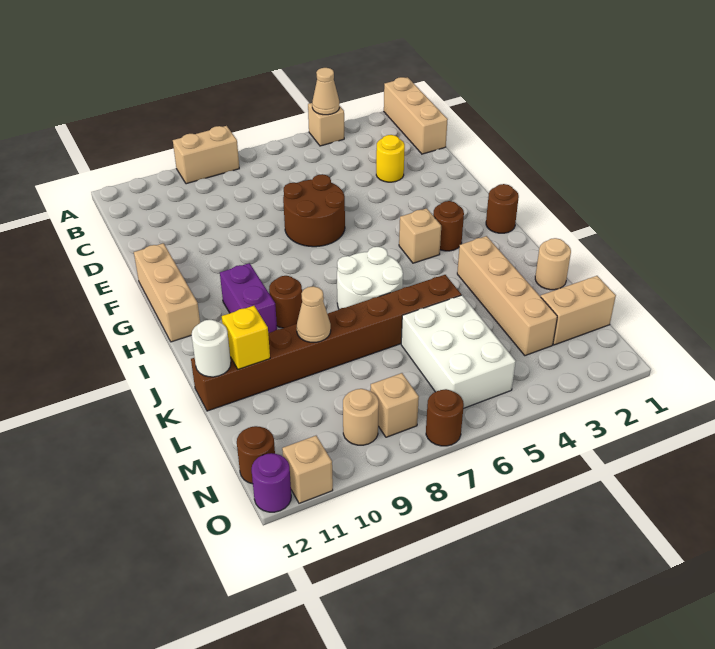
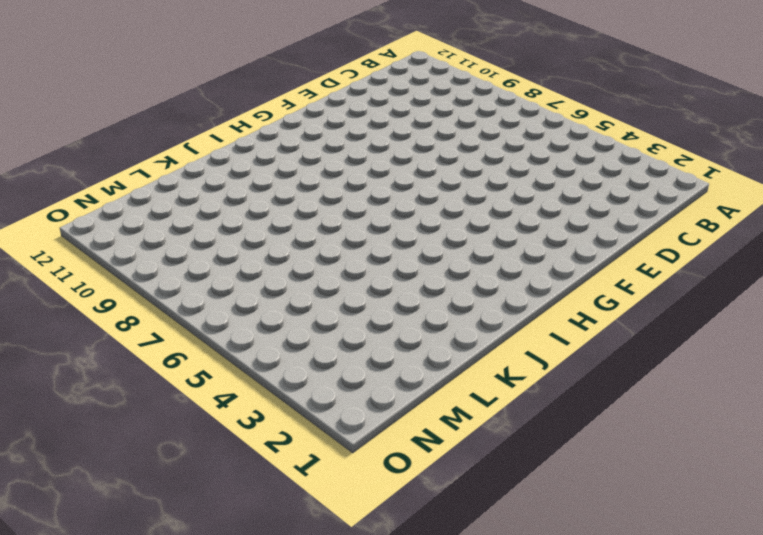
none -> tan brick A1:C1 level 1
none -> tan brick A4 level 1
none -> tan brick A8:A9 level 1

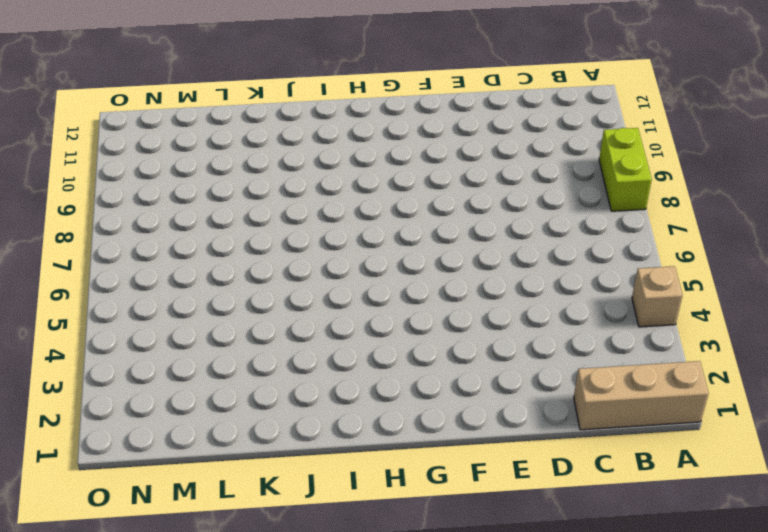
lime brick A8:A9 level 1 -> tan brick A8:A9 level 1
none -> yellow round brick D3 level 1
none -> brown round brick E6:F7 level 1
none -> tan brick F12:H12 level 1

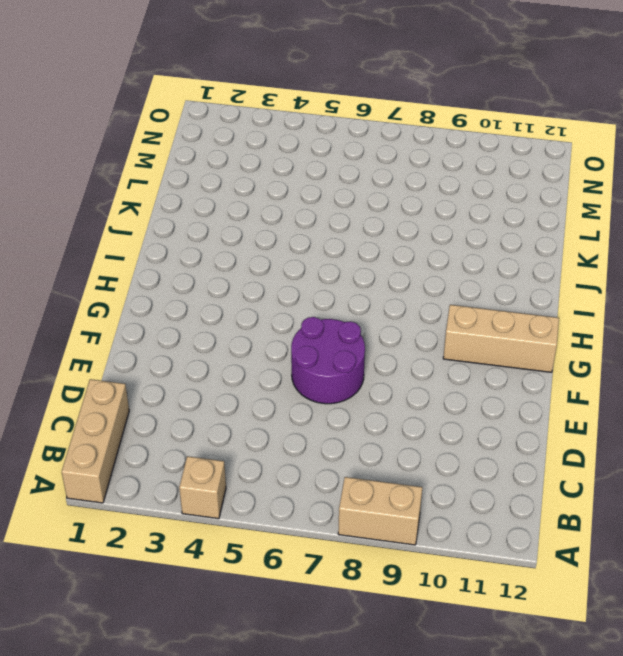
purple round brick E6:F7 level 1 -> brown round brick E6:F7 level 1
tan brick G10:G12 level 1 -> tan brick F12:H12 level 1
none -> yellow round brick D3 level 1
none -> brown round brick H1 level 1
none -> brown round brick H3 level 1

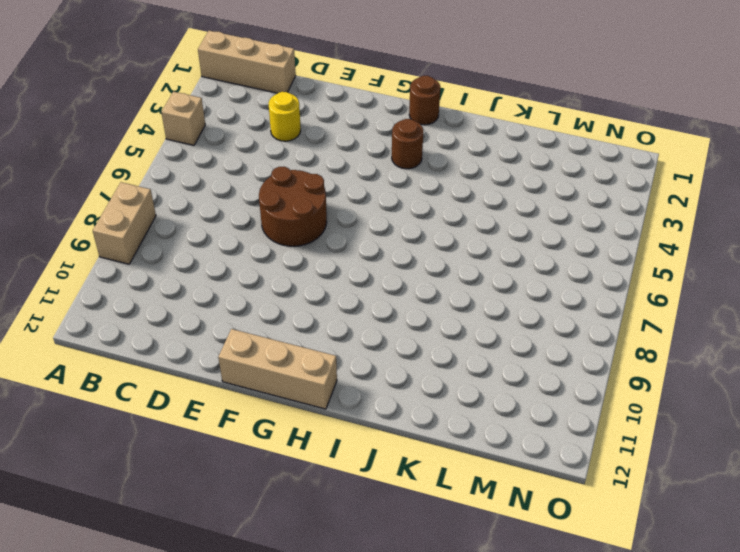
none -> tan brick H4 level 1
none -> purple brick H10:I10 level 1
none -> white round brick I6:J7 level 1

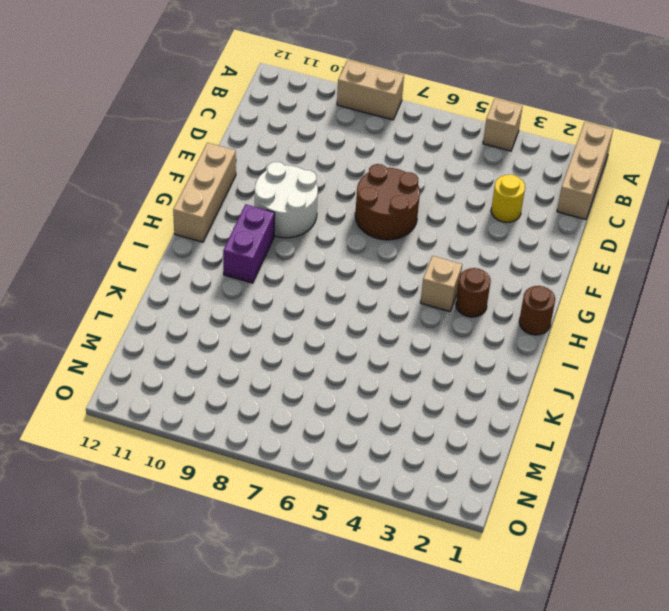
white round brick F9:G10 level 1 -> white round brick I6:J7 level 1
none -> brown round brick I9 level 1
none -> tan brick J3:M3 level 1
none -> tan round brick K1 level 1

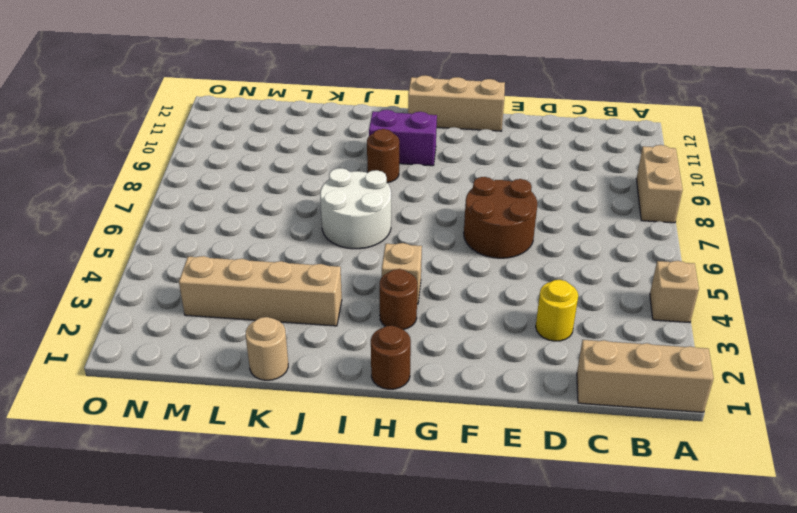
none -> brown brick K5:K12 level 1
none -> white brick L5:N6 level 1
none -> tan brick M1:M2 level 1

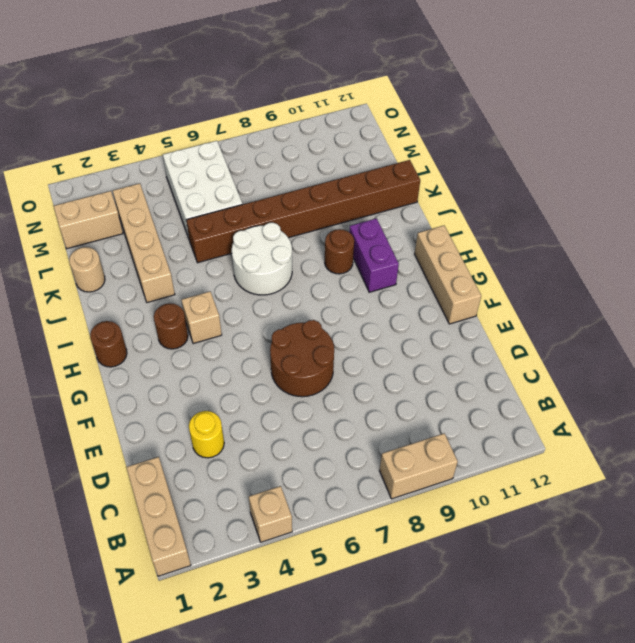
none -> tan brick N8 level 1
none -> tan round brick N9 level 1
none -> brown round brick N12 level 1

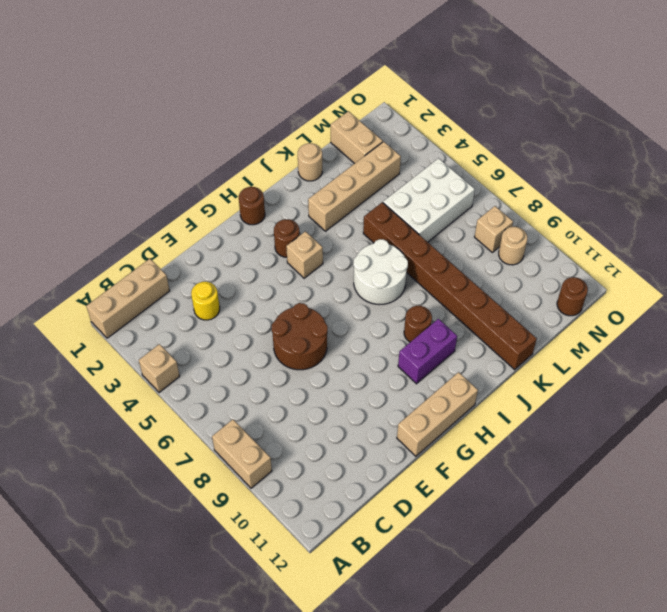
none -> brown round brick O7 level 1
none -> tan brick O11 level 1
none -> purple round brick O12 level 1

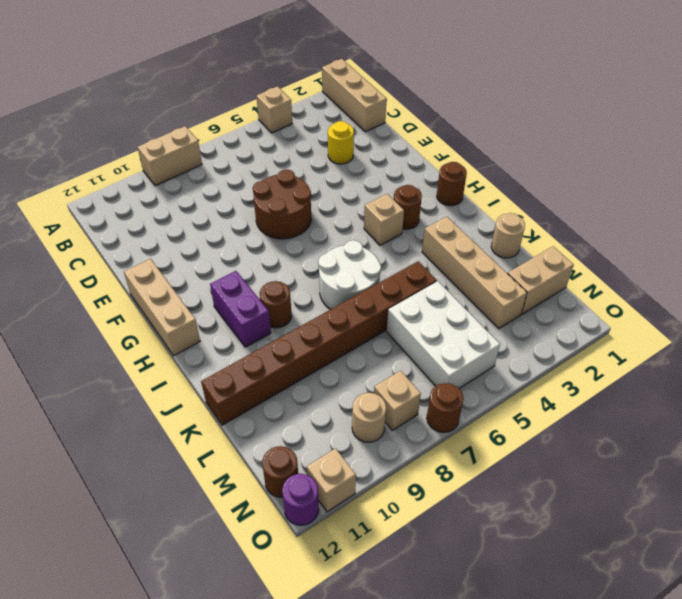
none -> tan cone A4 level 2
none -> tan cone K9 level 2
none -> yellow brick K11 level 2

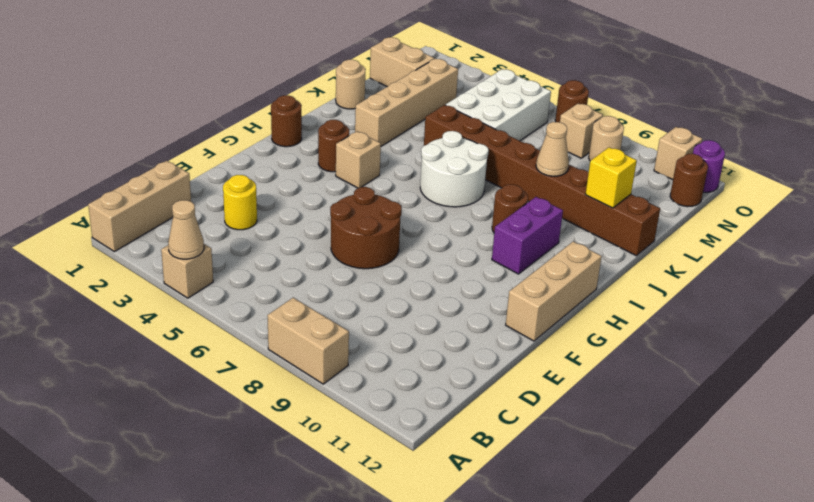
none -> white round brick K12 level 2

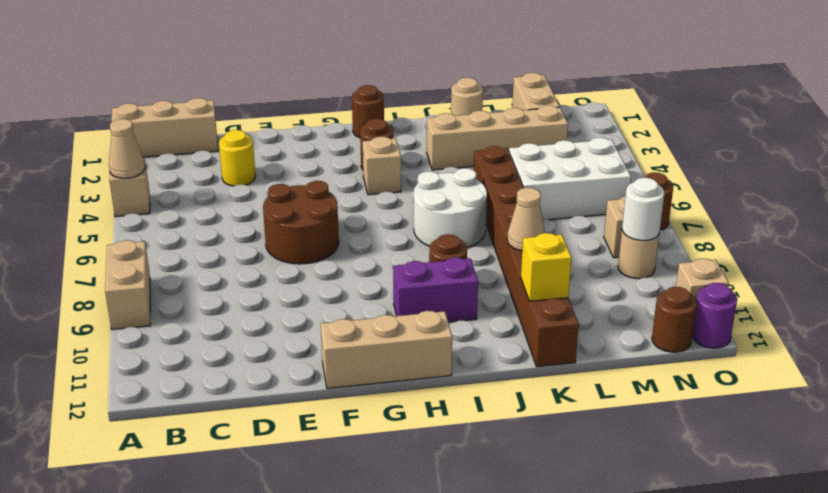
white round brick N9 level 2 -> white round brick K12 level 2

